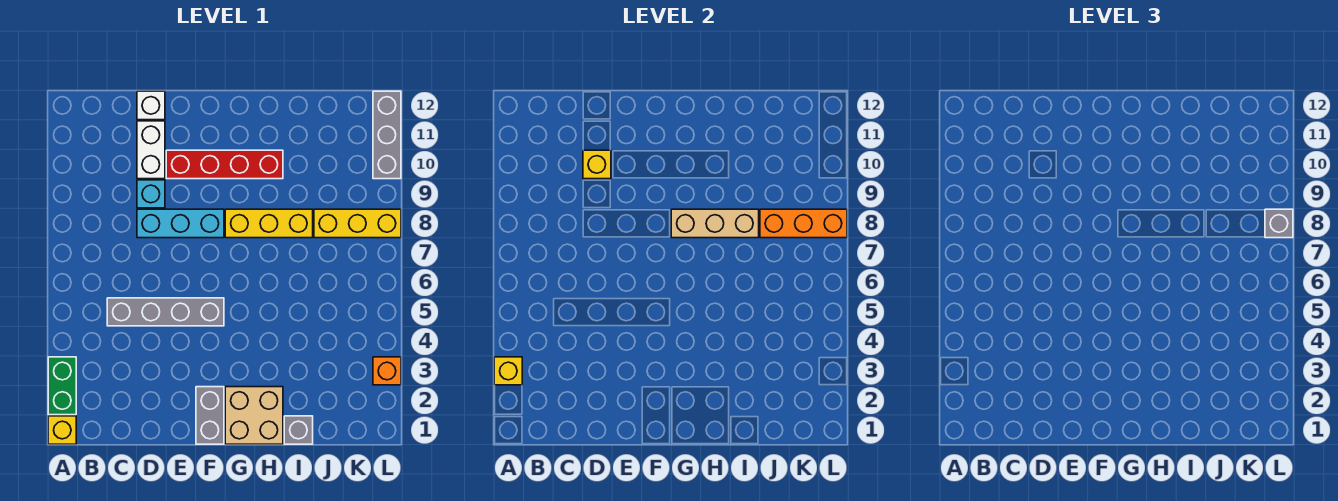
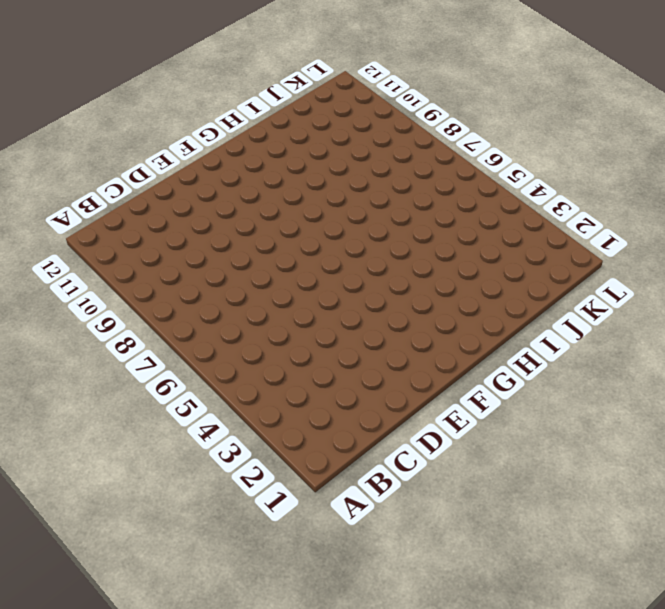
none -> yellow brick A1 level 1
none -> green brick A2:A3 level 1
none -> grey brick C5:F5 level 1

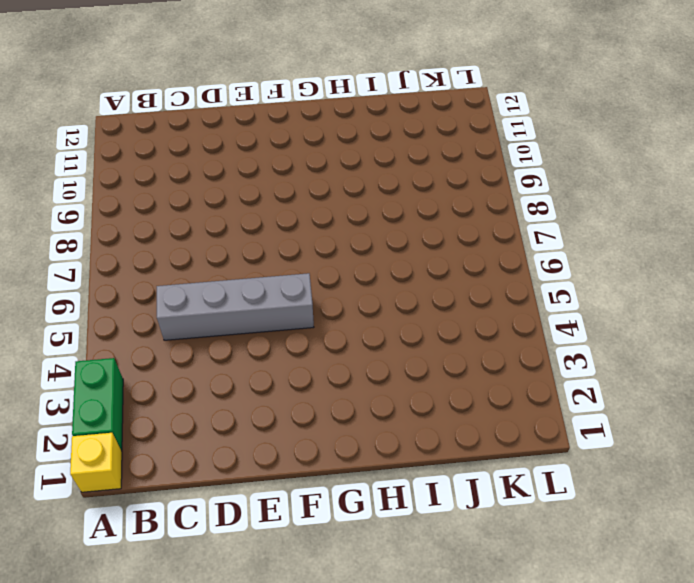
none -> cyan brick D8:F8 level 1
none -> cyan brick D9 level 1
none -> white brick D10:D11 level 1

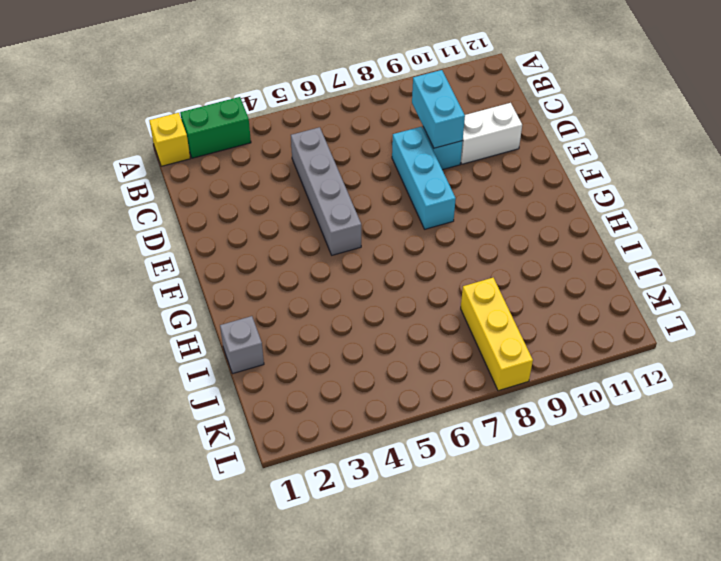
cyan brick C9:D9 level 2 -> none
none -> white brick D12 level 1
none -> red brick E10:H10 level 1
none -> grey brick F1:F2 level 1

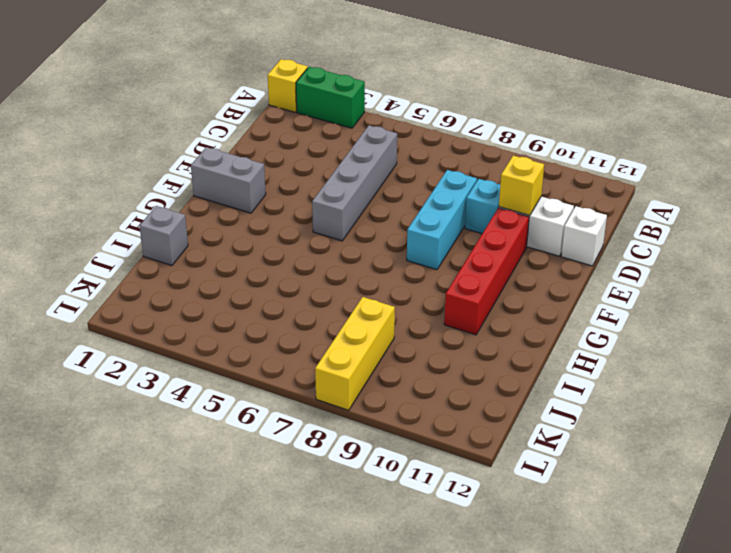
none -> tan brick G1:H2 level 1
none -> yellow brick G8:I8 level 1
none -> orange brick L3 level 1

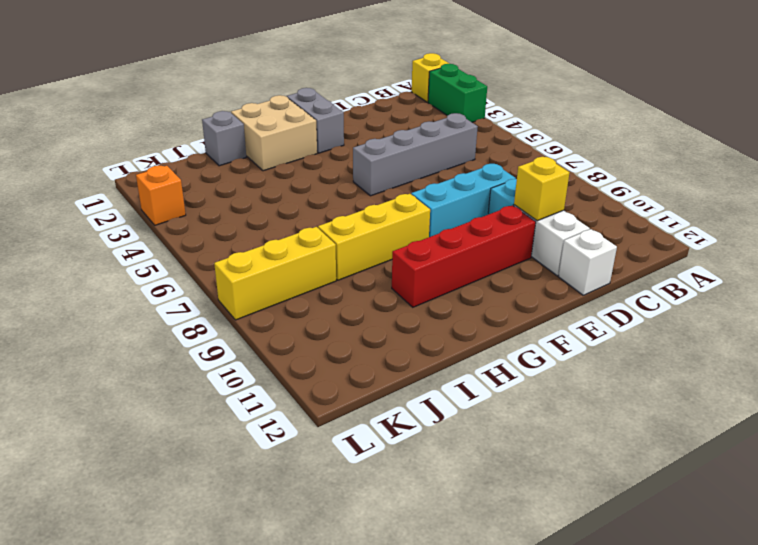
none -> grey brick L10:L12 level 1
none -> yellow brick A3 level 2
none -> tan brick G8:I8 level 2

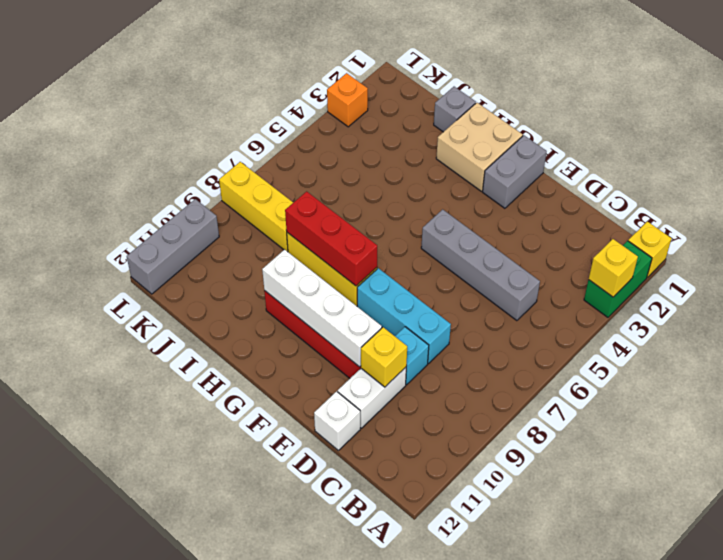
white brick E10:H10 level 2 -> none
red brick G8:I8 level 2 -> tan brick G8:I8 level 2
none -> orange brick J8:L8 level 2
none -> grey brick L8 level 3

